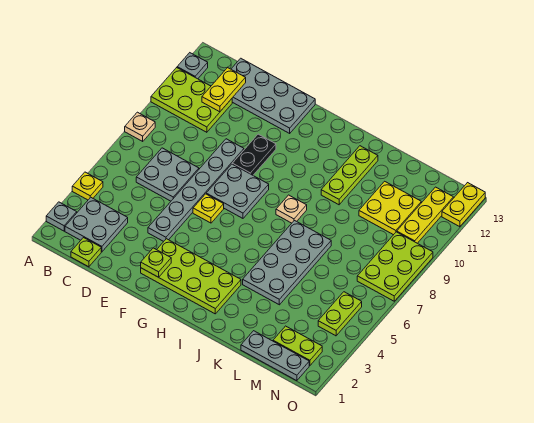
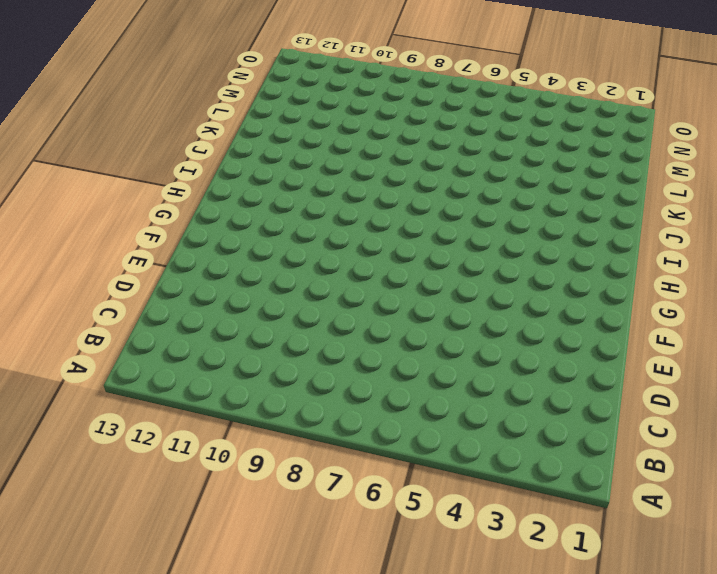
none -> grey plate A2 level 1
none -> yellow plate A4 level 1
none -> tan plate A8 level 1

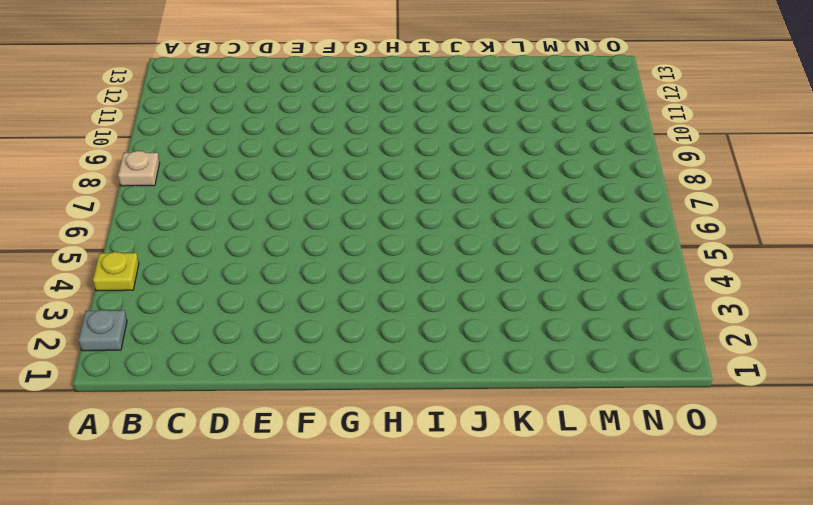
none -> lime plate A10:C11 level 1
none -> grey plate A12 level 1
none -> grey plate B2:C3 level 1

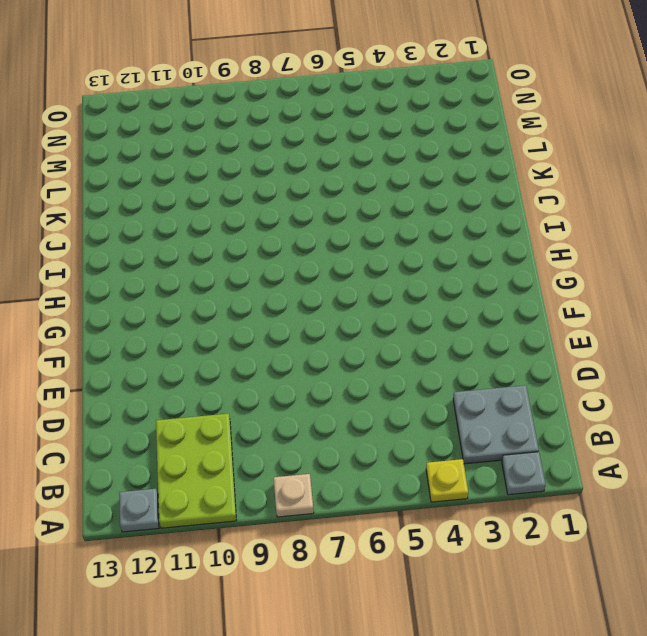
none -> lime plate C1 level 1
none -> grey plate C6:D7 level 1
none -> grey plate C12:F13 level 1

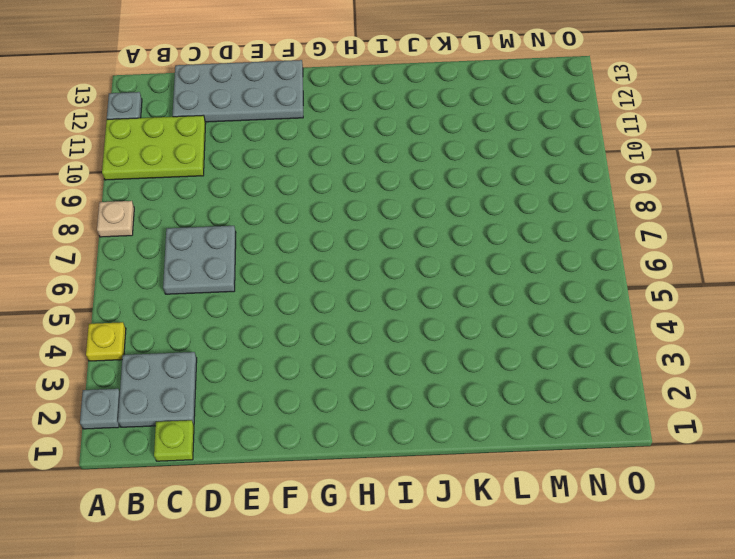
none -> grey plate E4:E9 level 1
none -> lime plate F2:I3 level 1
none -> yellow plate F6 level 1

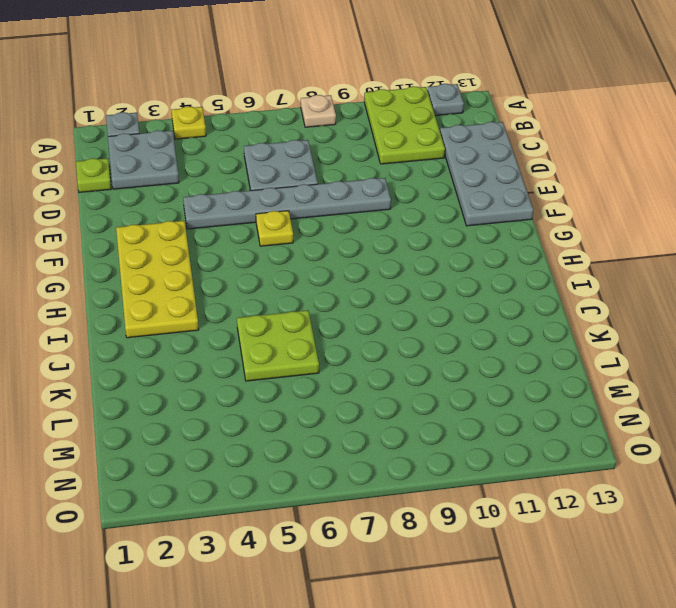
yellow plate F2:I3 level 1 -> lime plate F2:I3 level 1
lime plate J5:K6 level 1 -> grey plate J4:K7 level 1
none -> grey plate F7:G8 level 1
none -> black plate F9:F10 level 1
none -> tan plate I8 level 1

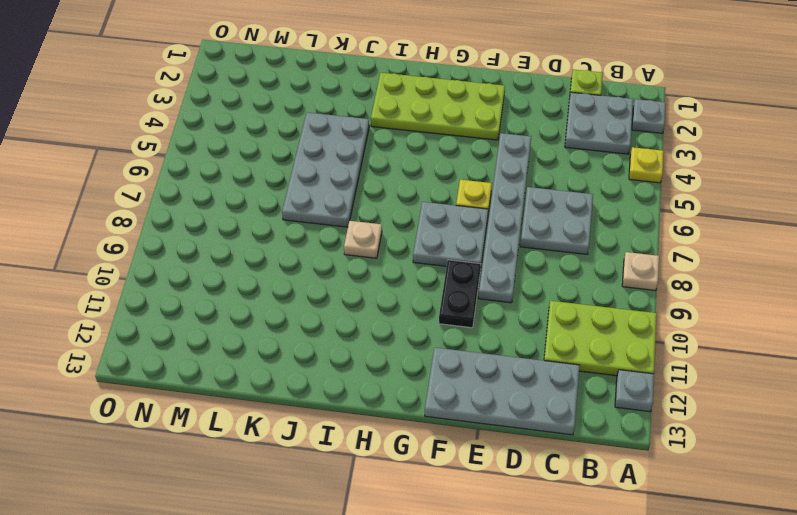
none -> lime plate J10:J12 level 1
none -> grey plate L1:N1 level 1
none -> yellow plate L10:M11 level 1

